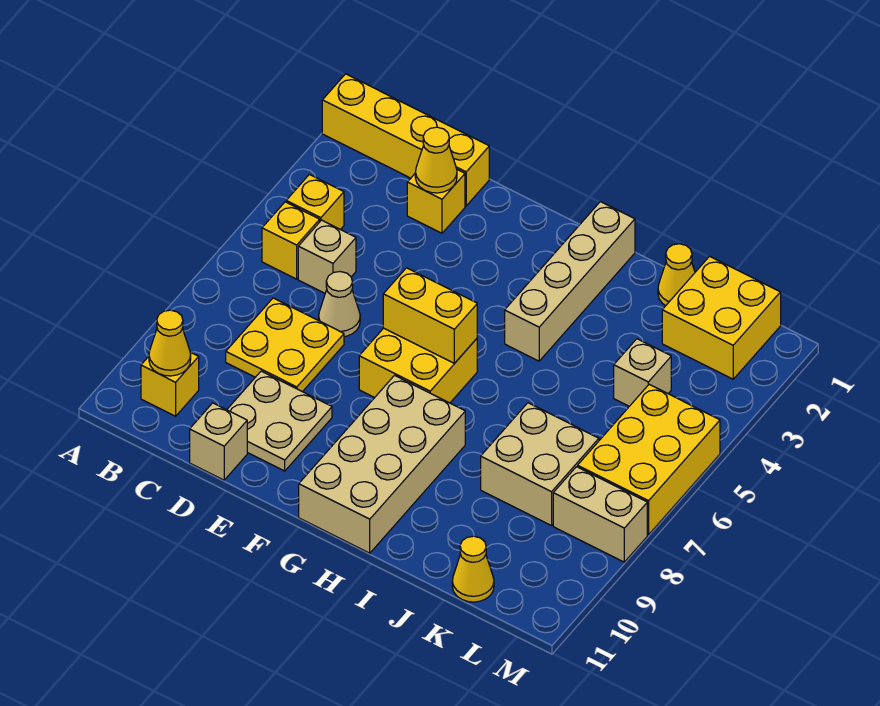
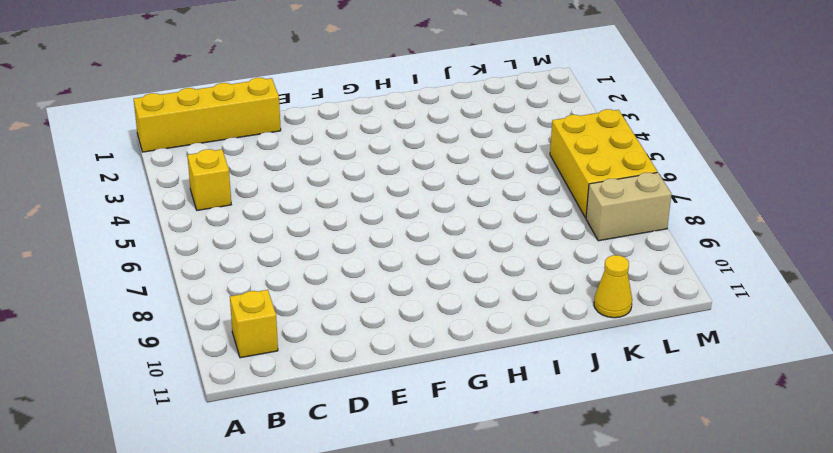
none -> yellow brick B5 level 1
none -> tan brick C5 level 1
none -> yellow plate C7:D8 level 1

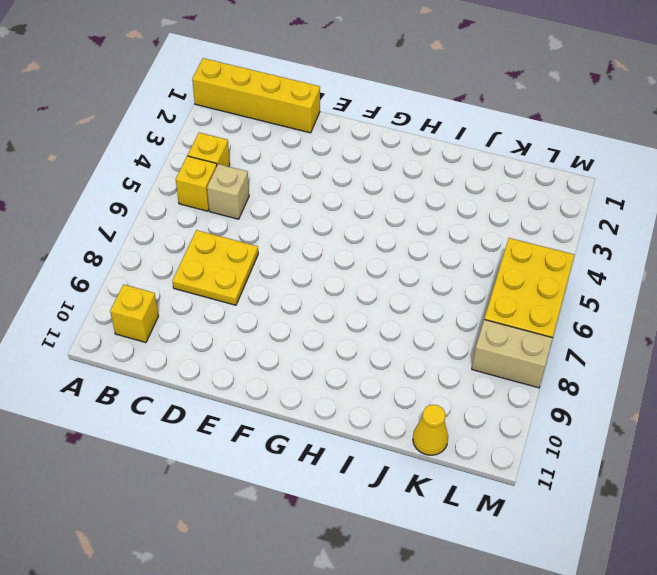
none -> yellow brick D2 level 1
none -> tan cone D6 level 1
none -> tan plate D9:E10 level 1

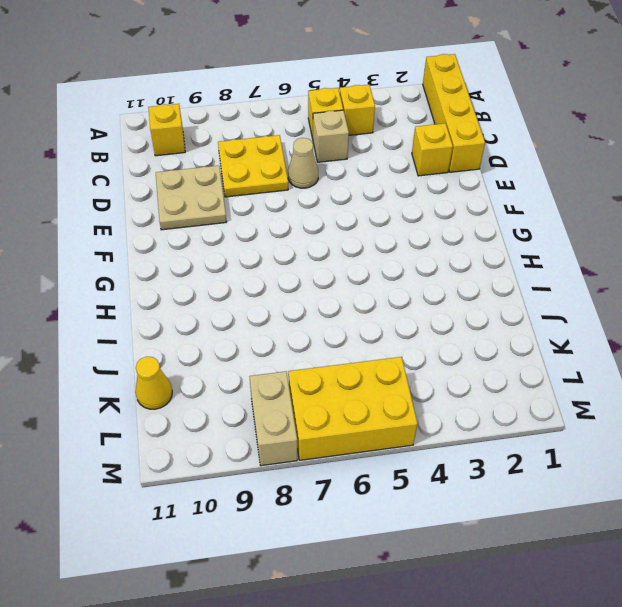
none -> tan brick D11 level 1
none -> yellow brick F6:G7 level 1
none -> tan brick G8:H11 level 1

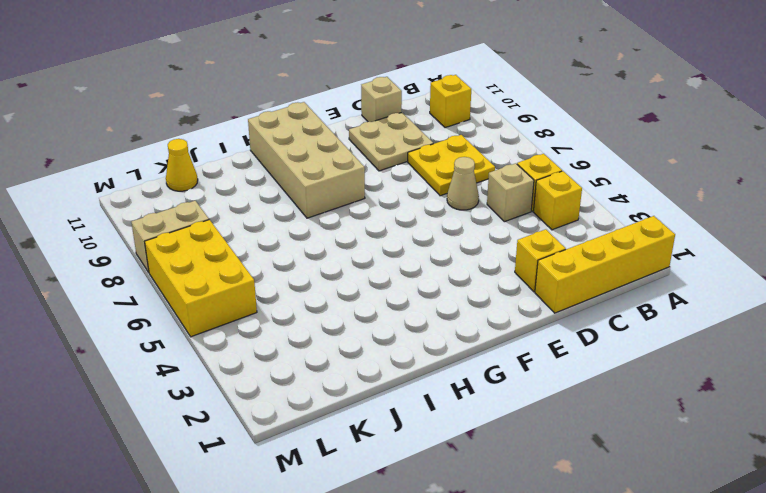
none -> yellow brick F6:G7 level 1
none -> tan brick H1:H4 level 1
none -> yellow cone J1 level 1

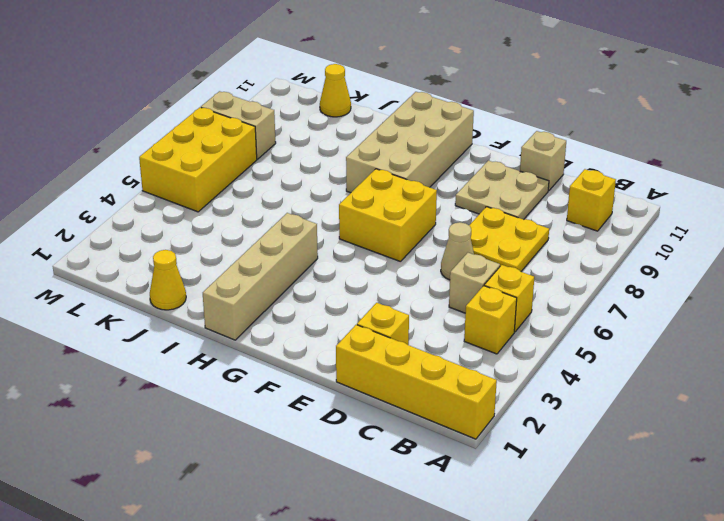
none -> tan brick J7:K8 level 1
none -> yellow brick K1:L2 level 1
none -> tan brick K4 level 1

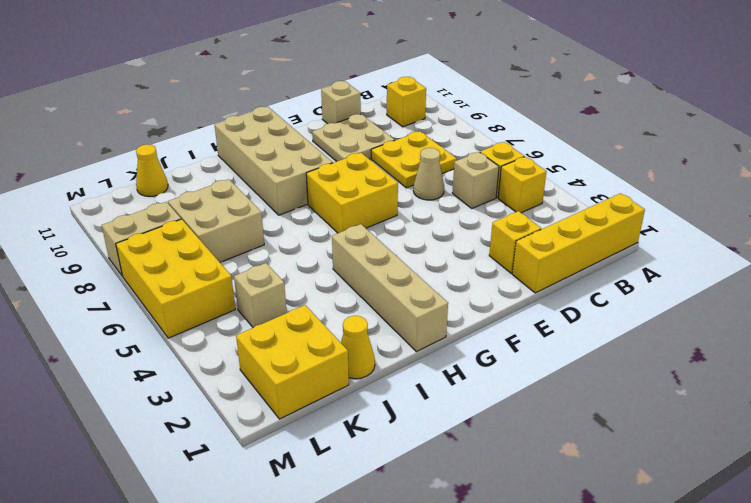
none -> yellow cone B10 level 2
none -> yellow cone D2 level 2
none -> yellow brick F6:G6 level 2

